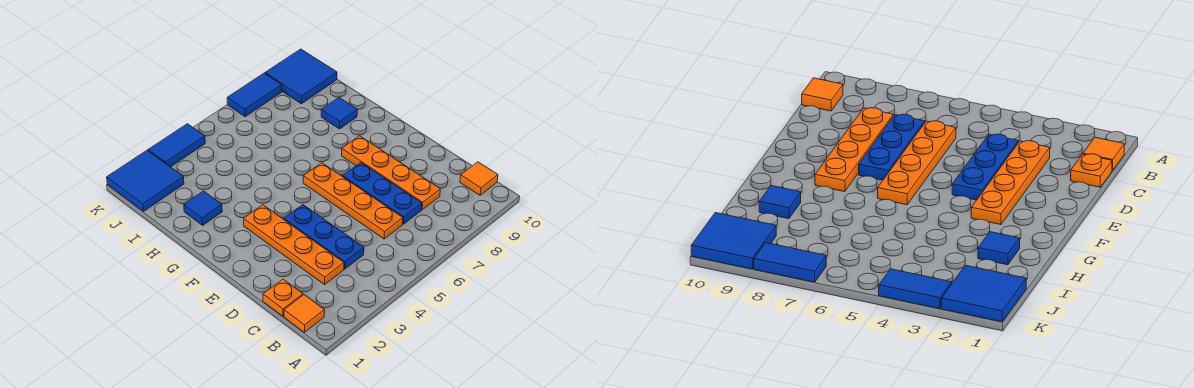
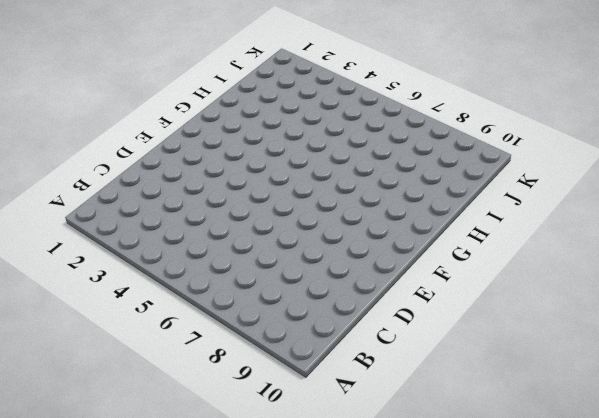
none -> orange tile B1 level 1
none -> orange tile B10 level 1
none -> orange plate C1 level 1

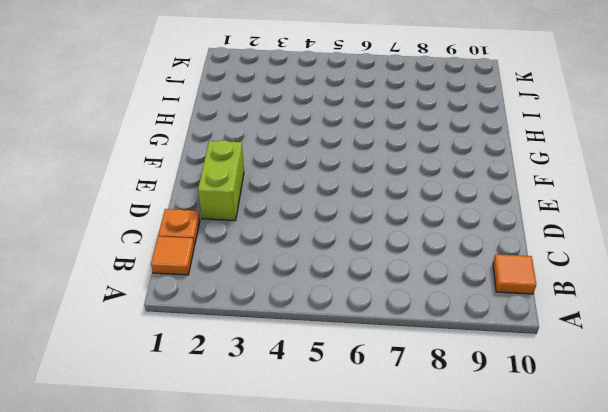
lime brick D2:E2 level 1 -> none
none -> orange plate C3:F3 level 1
none -> blue plate C4:E4 level 1
none -> orange plate C6:F6 level 1

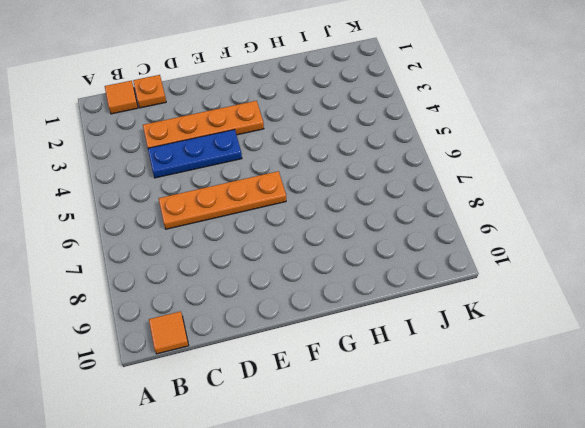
none -> blue plate C7:E7 level 1
none -> orange plate C8:F8 level 1
none -> blue tile H2 level 1

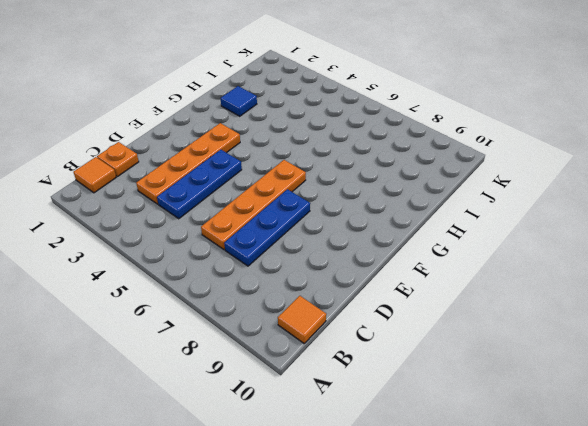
none -> orange plate C8:F8 level 1
none -> blue tile H9 level 1
none -> blue tile J1:K2 level 1

